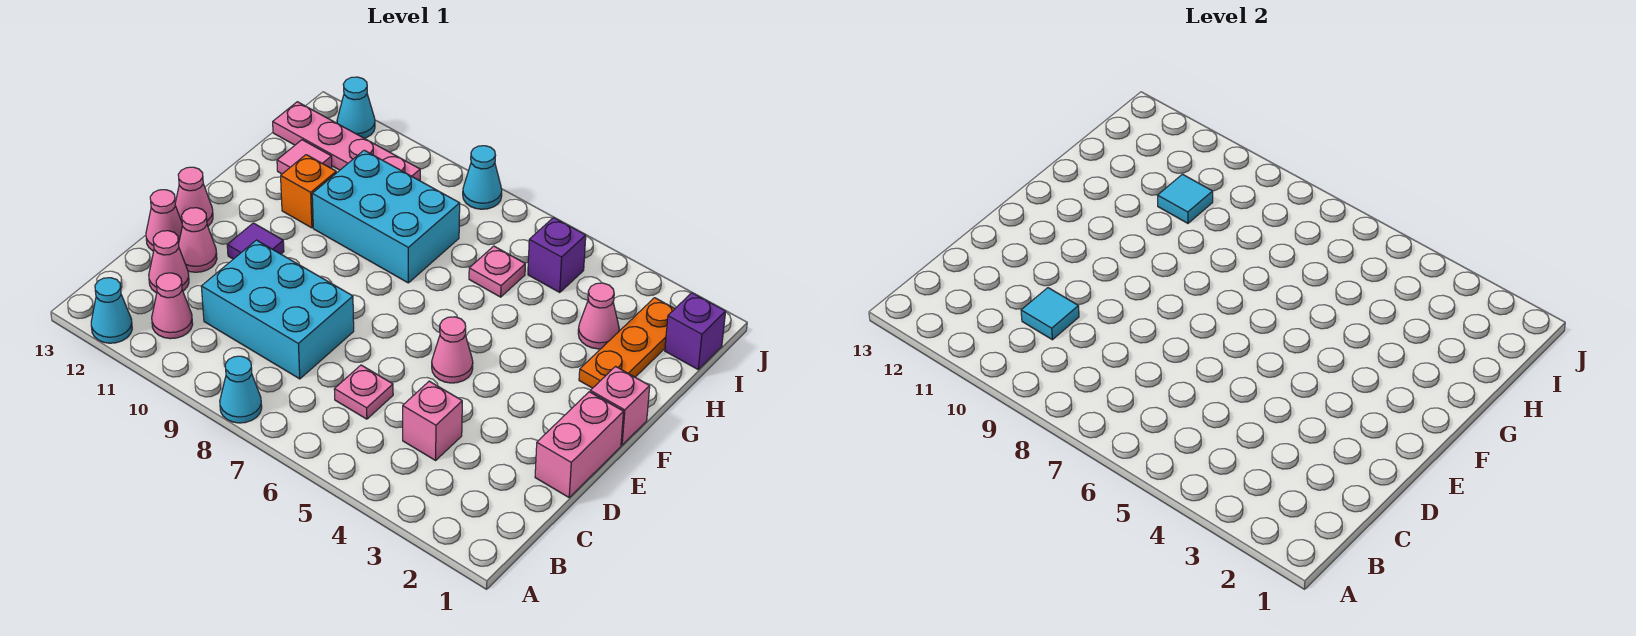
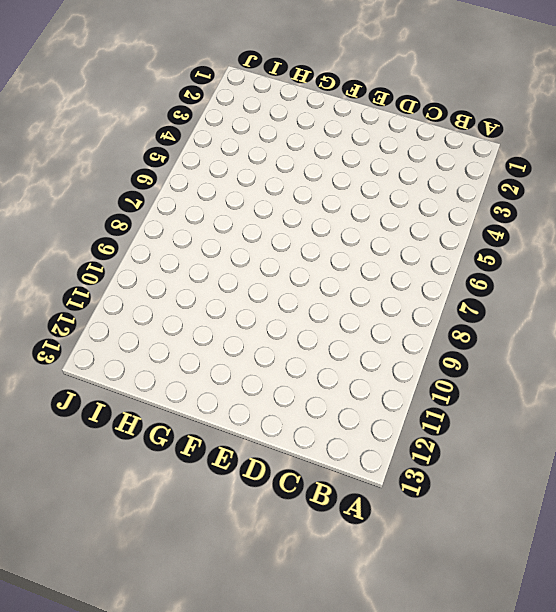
none -> cyan cone A8 level 1
none -> cyan cone A12 level 1
none -> pink cone B11 level 1

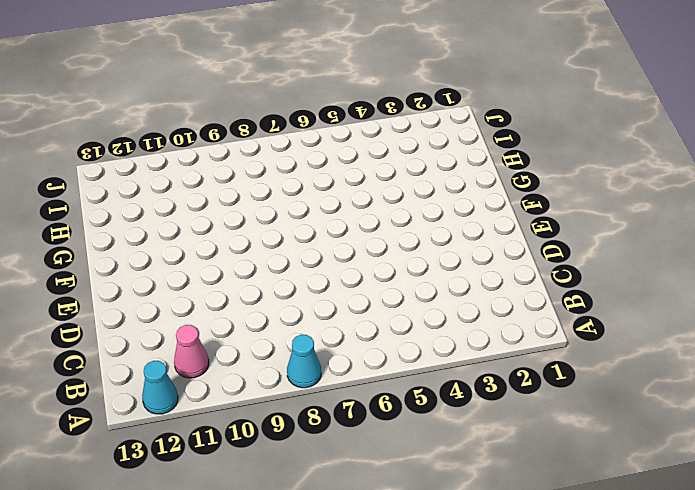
none -> pink brick C4 level 1
none -> pink plate C6 level 1
none -> cyan brick C8:D10 level 1

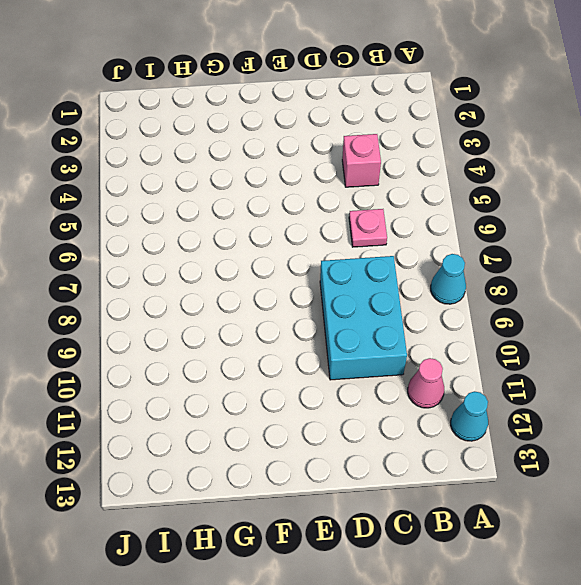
none -> pink cone C12 level 1
none -> pink brick D1:E1 level 1
none -> pink cone D12 level 1

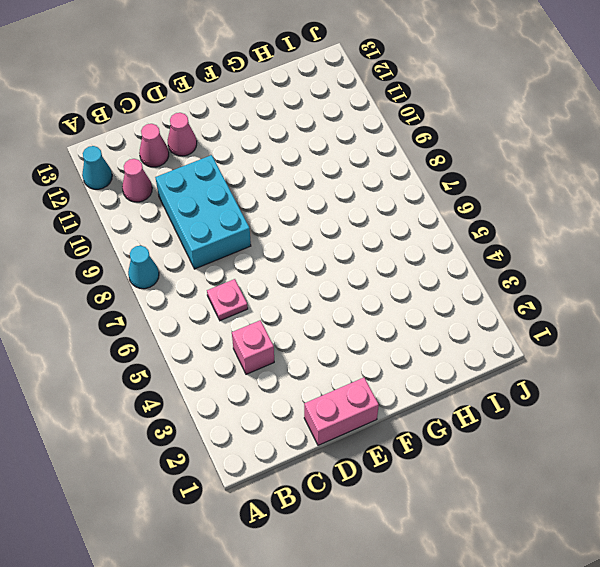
none -> pink cone D13 level 1
none -> pink cone E5 level 1
none -> purple tile E11 level 1

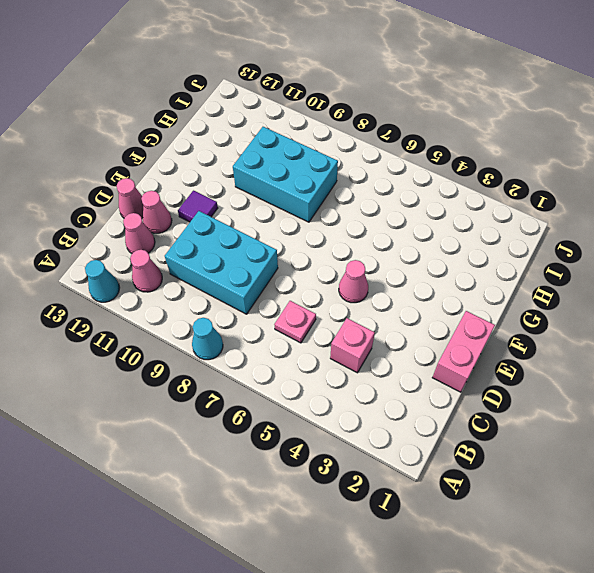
none -> pink cone E13 level 1
none -> pink brick F1 level 1
none -> orange plate G2:I2 level 1

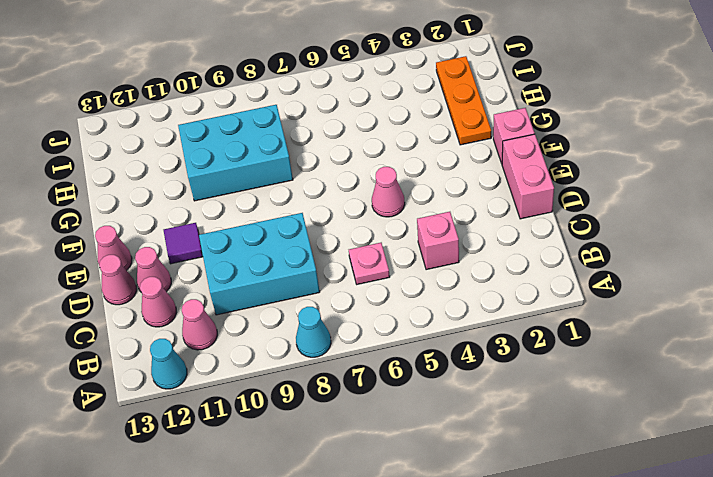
none -> orange brick G11 level 1
none -> pink cone H3 level 1
none -> pink plate H6 level 1

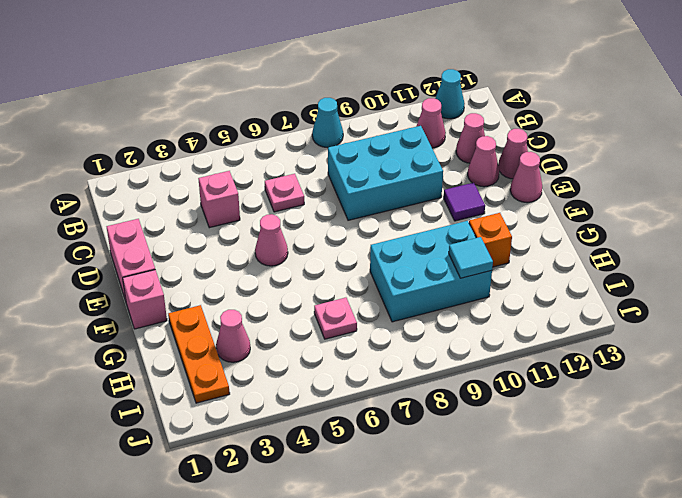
none -> pink tile H12 level 1
none -> purple brick I1 level 1
none -> purple brick I5 level 1

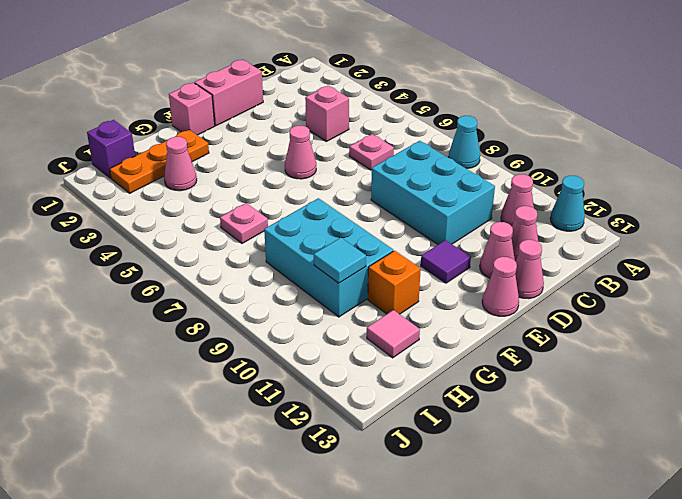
none -> purple brick I5 level 1
none -> pink plate I10:I13 level 1
none -> cyan cone J8 level 1

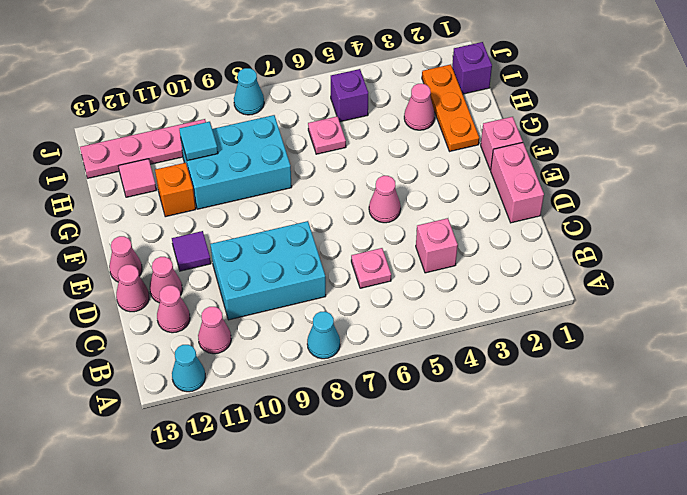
none -> cyan cone J12 level 1
none -> cyan tile C10 level 2

